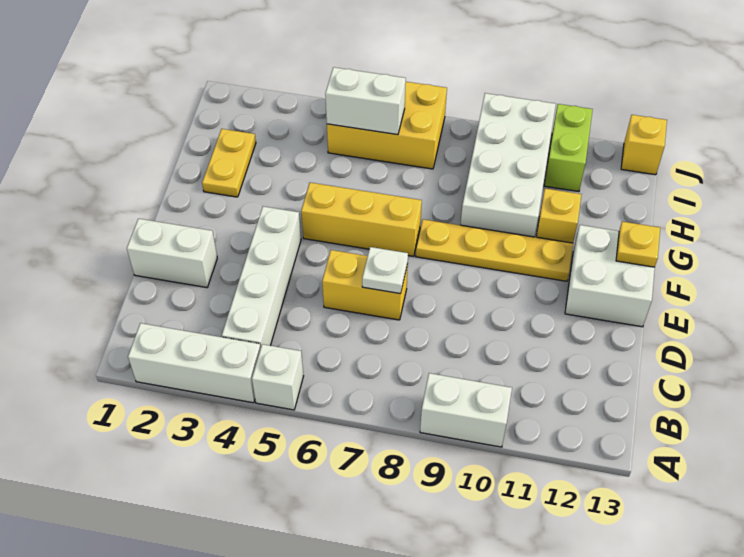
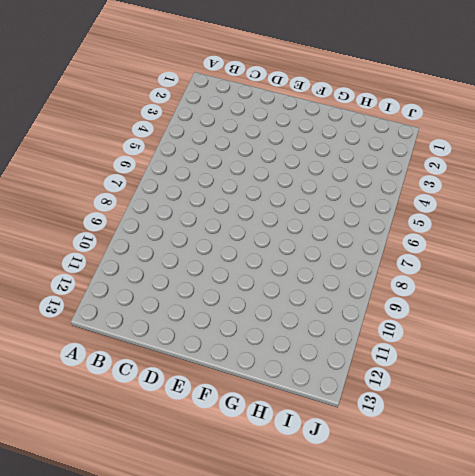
none -> white brick A2:A4 level 1
none -> white brick A5 level 1
none -> white brick A9:A10 level 1

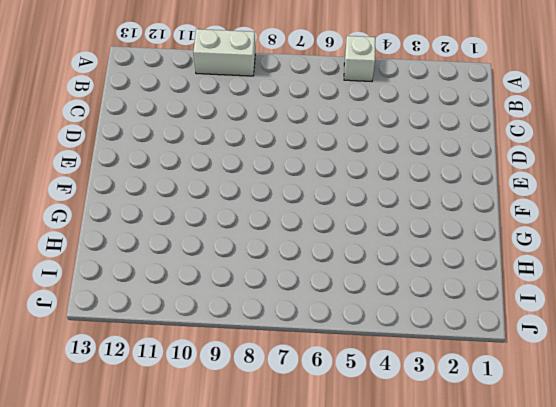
none -> white brick A2:A4 level 1
none -> white brick B4:E4 level 1
none -> white brick D1:D2 level 1

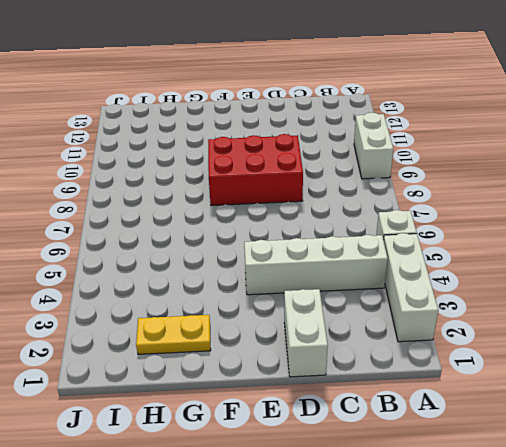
red brick D8:F9 level 1 -> yellow plate F8:F11 level 1
none -> yellow brick D6:D7 level 1
none -> white brick E12:F13 level 1
none -> yellow brick F5:F7 level 1

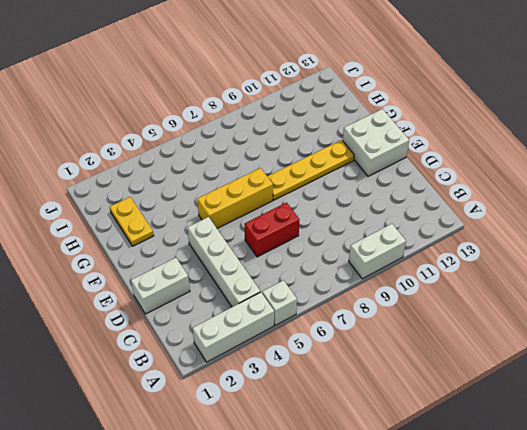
red brick D6:D7 level 1 -> yellow brick D6:D7 level 1
none -> white brick G9:J10 level 1
none -> yellow brick G11 level 1
none -> yellow brick I5:J7 level 1

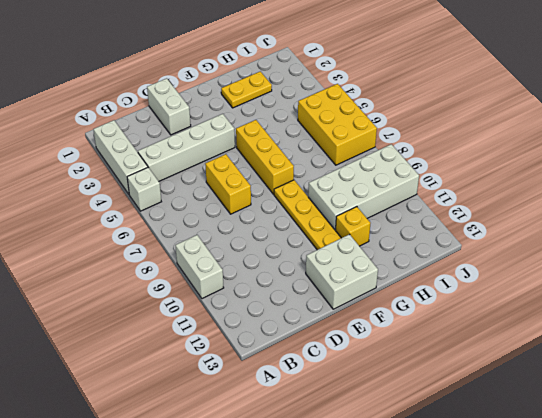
none -> lime brick I11:J11 level 1
none -> yellow brick J13 level 1
none -> white plate D7 level 2

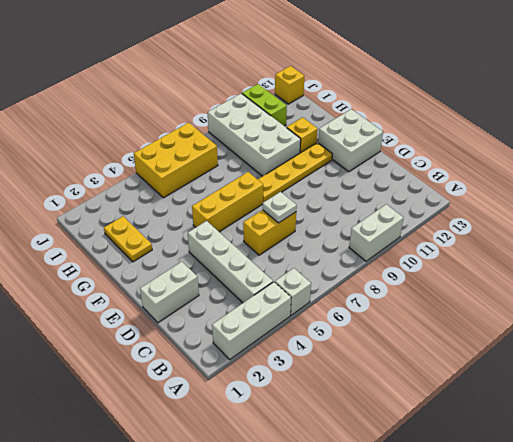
none -> yellow plate F13 level 2
none -> white brick I5:I6 level 2

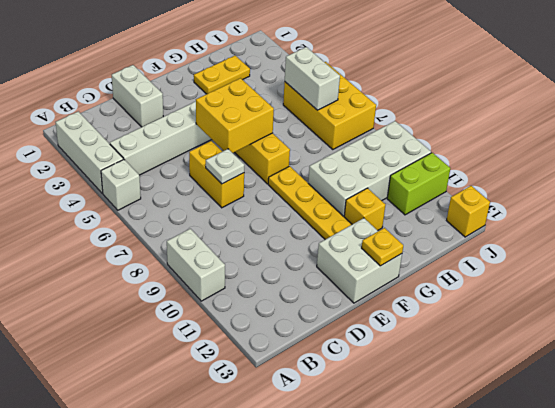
yellow brick E5:F6 level 2 -> none

